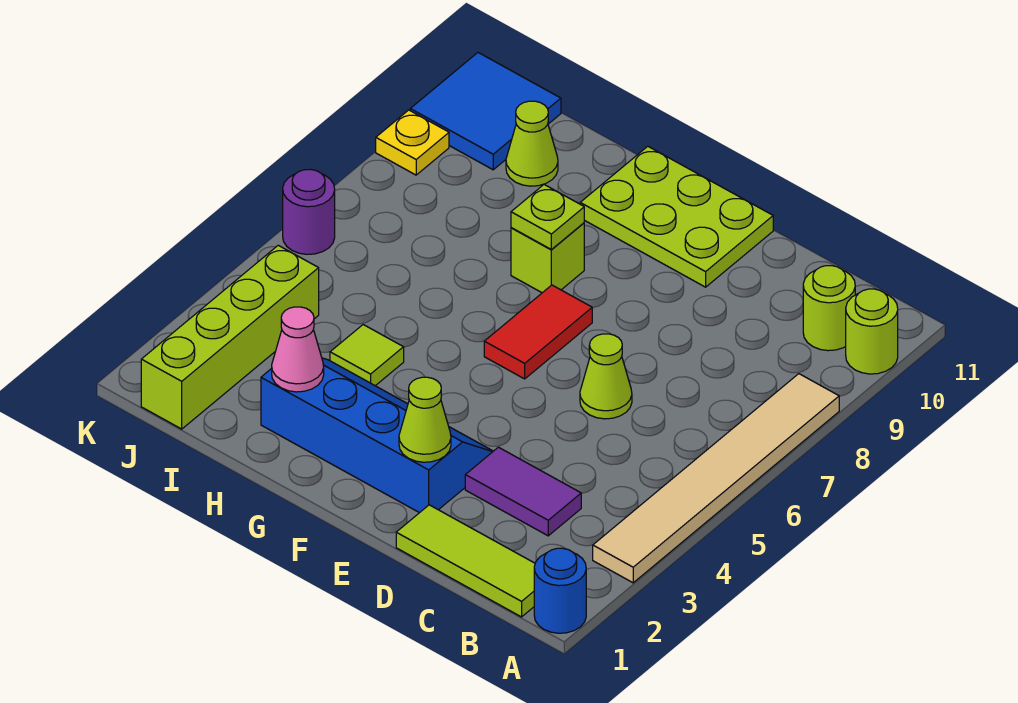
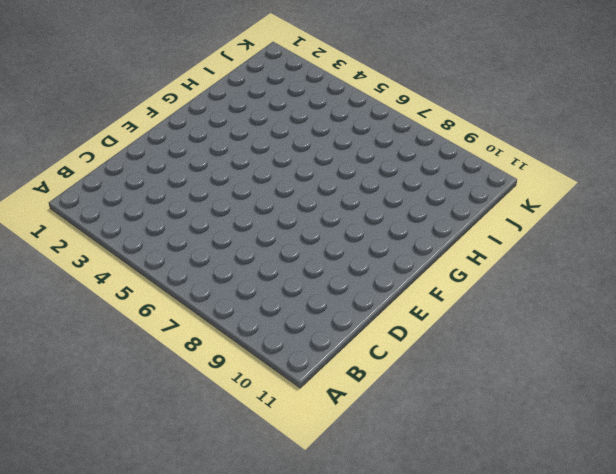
none -> blue round brick A1 level 1
none -> tan tile A3:A8 level 1
none -> lime round brick A10 level 1

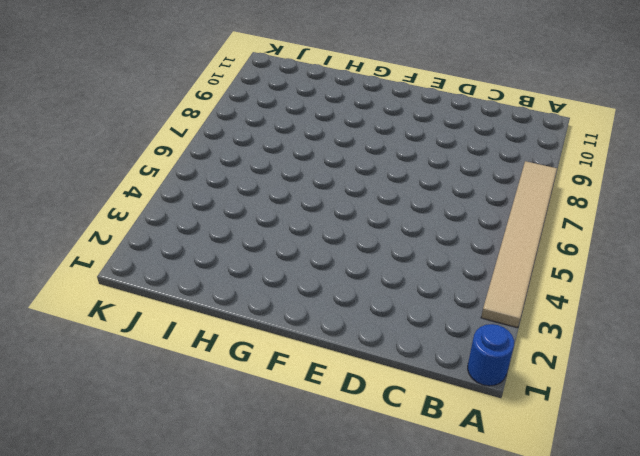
none -> lime round brick A10 level 1
none -> lime tile B1:D1 level 1
none -> lime round brick B10 level 1

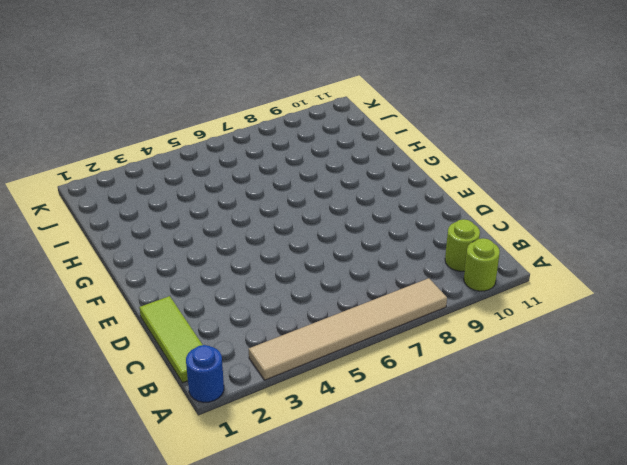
none -> purple tile C3:D3 level 1
none -> lime cone D6 level 1
none -> blue slope E2:H3 level 1 top 2

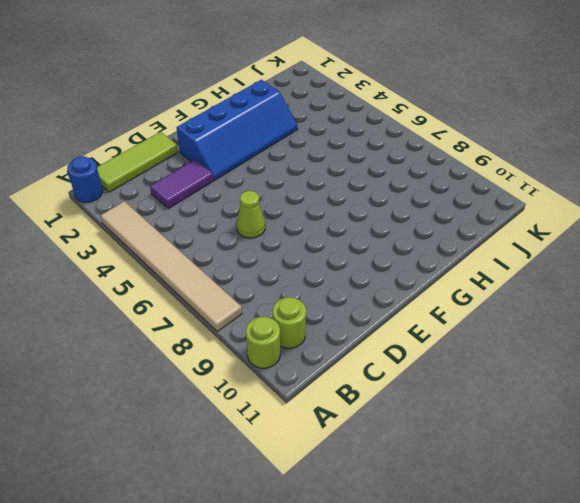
none -> lime plate E10:G11 level 1
none -> red tile F6:F7 level 1
none -> lime brick G8 level 1

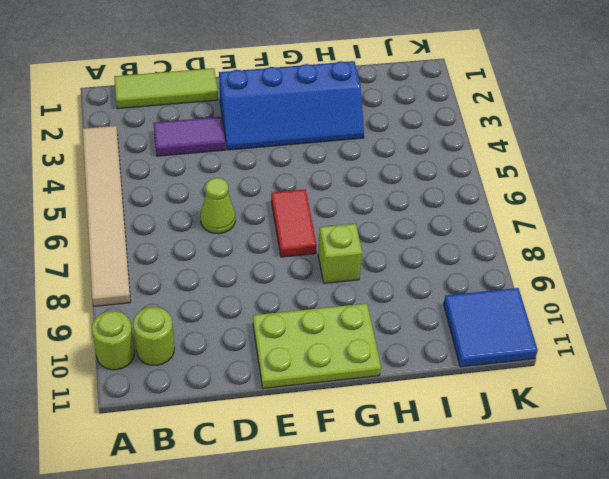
none -> blue round brick A1 level 1
none -> lime tile H4 level 1
none -> lime cone I10 level 1

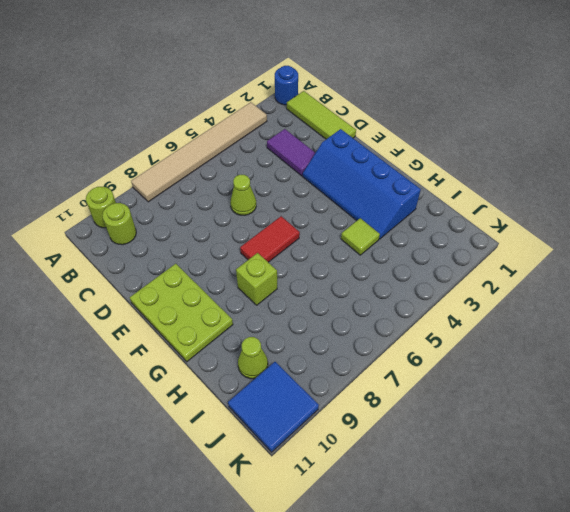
none -> lime brick J1:J4 level 1
none -> purple round brick K6 level 1
none -> yellow plate K9 level 1

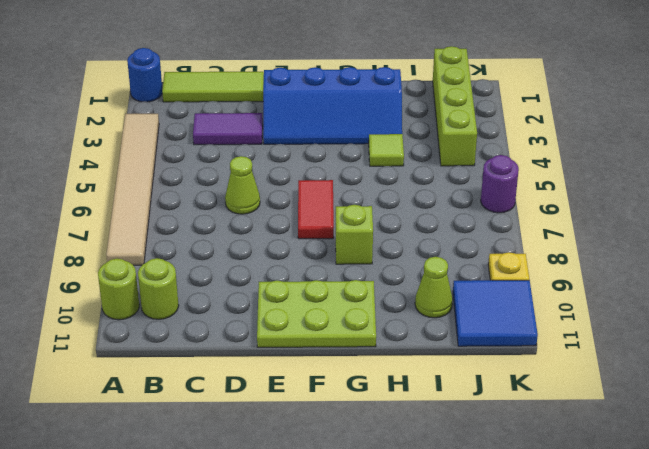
none -> lime cone E2 level 2
none -> lime plate G8 level 2
none -> pink cone H2 level 2

